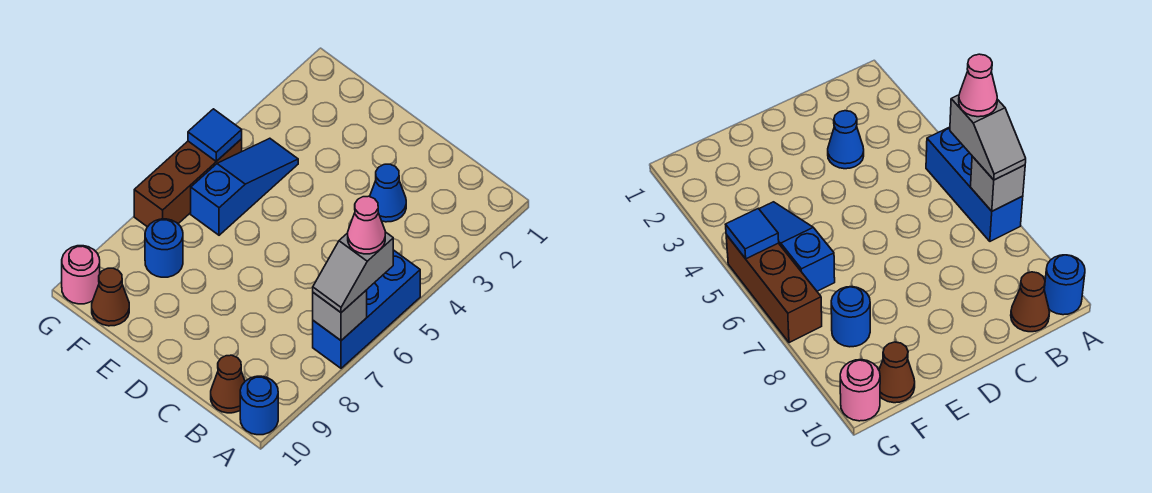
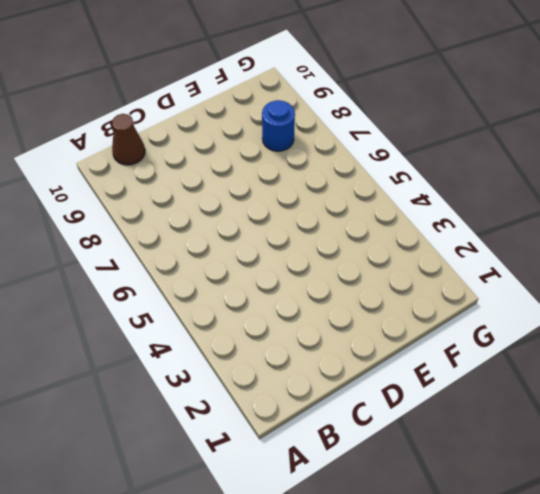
none -> blue brick A5:A7 level 1
none -> blue round brick A10 level 1
none -> blue cone C3 level 1

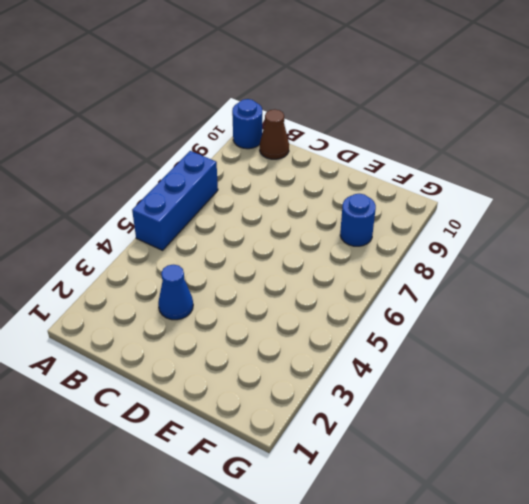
none -> blue slope F4:F6 level 1 top 6
none -> brown cone F10 level 1
none -> brown brick G5:G7 level 1

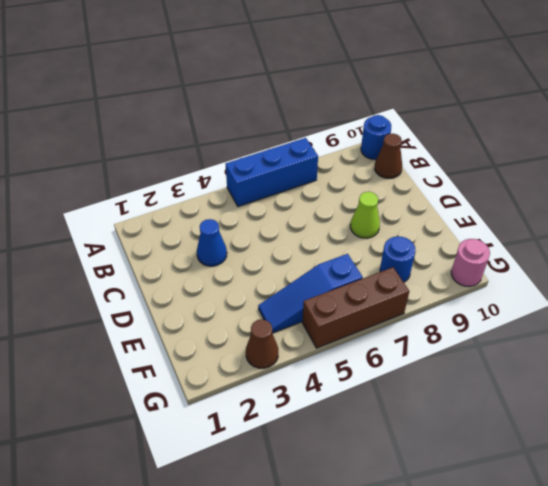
lime cone D8 level 1 -> none
brown cone G3 level 1 -> brown cone F10 level 1
none -> grey brick A7 level 2
none -> blue tile G5 level 2
none -> grey slope A6:A7 level 3 top 6

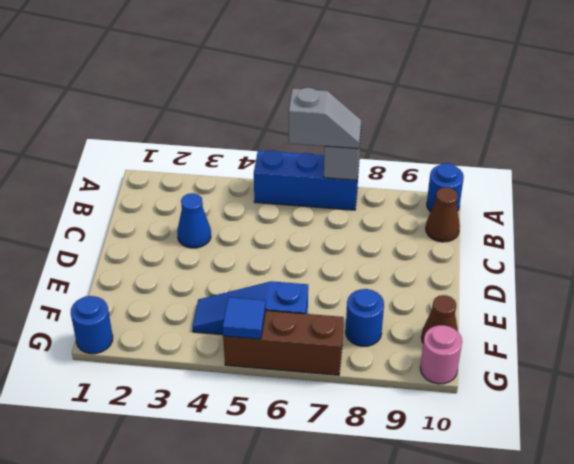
blue round brick G1 level 1 -> none
none -> pink cone A6 level 4

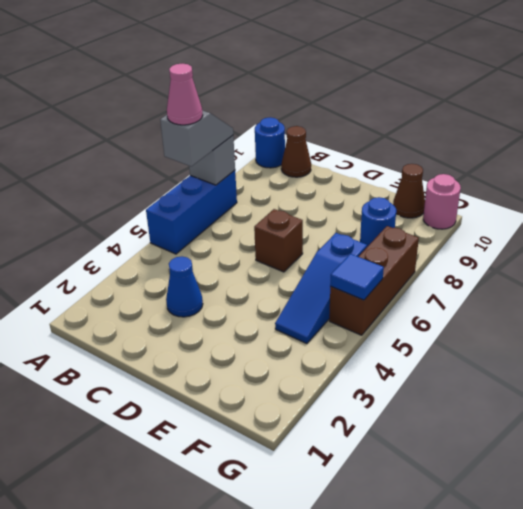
brown brick D6 level 1 -> none

